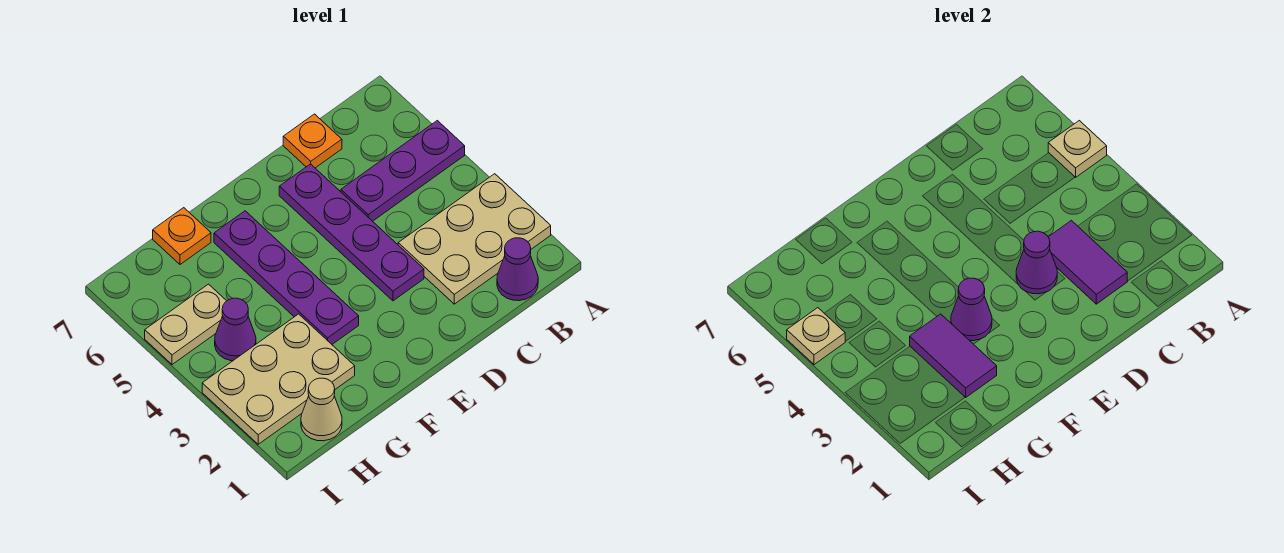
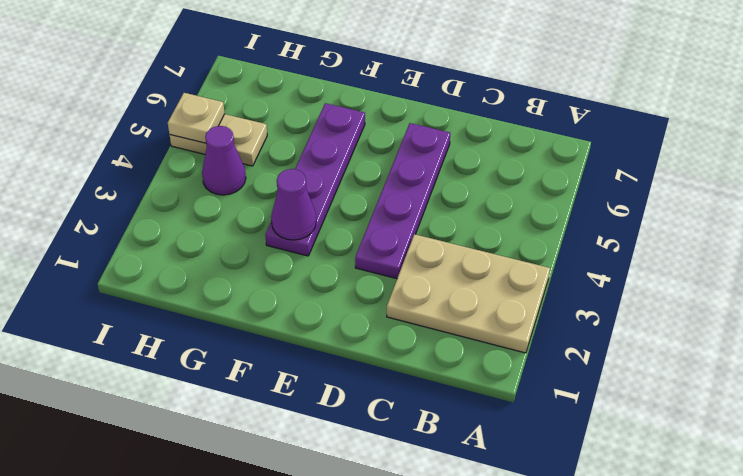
none -> purple plate A5:C5 level 1
none -> purple cone B1 level 1
none -> orange plate C7 level 1

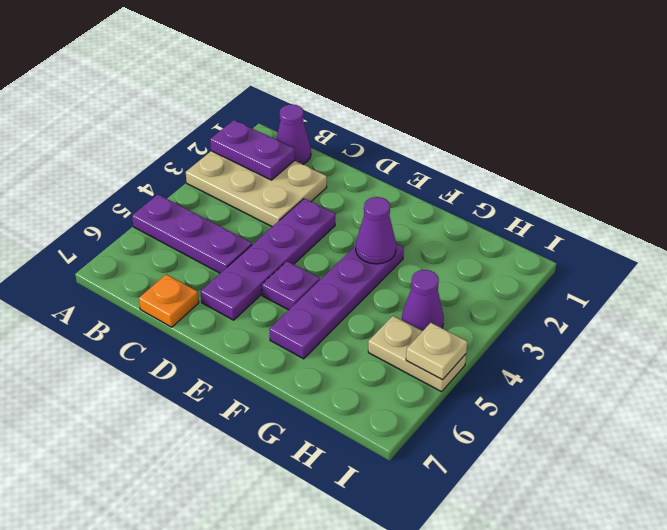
purple plate A2:B2 level 2 -> none
purple plate E5 level 1 -> none
none -> tan plate G2:I3 level 1
none -> orange plate G7 level 1
none -> tan cone H1 level 1

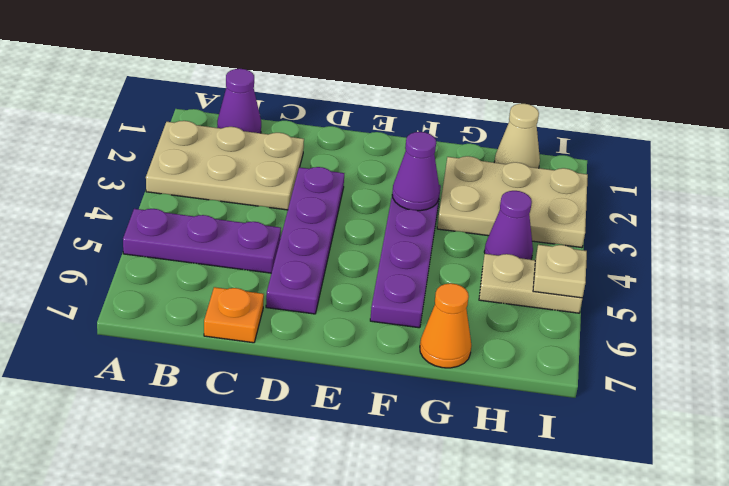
orange cone G7 level 1 -> orange plate G7 level 1
none -> tan plate A5 level 2
none -> purple tile C2:C3 level 2
none -> purple cone D3 level 2

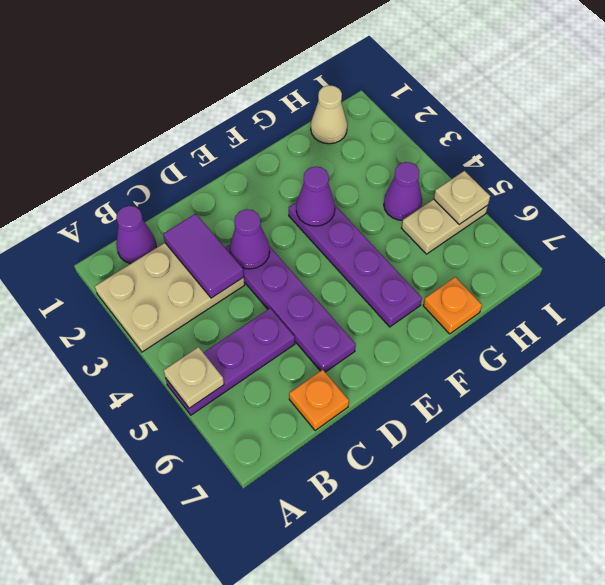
none -> tan plate G2:I3 level 1
none -> purple tile G2:G3 level 2

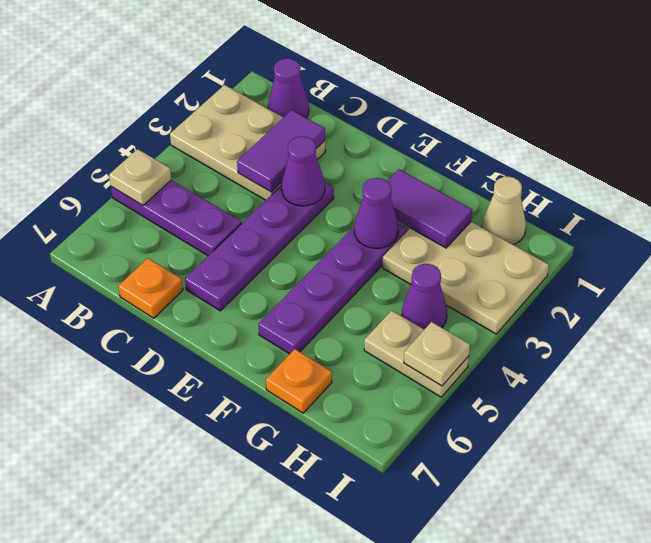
purple tile F2:G2 level 2 -> purple tile G2:G3 level 2

